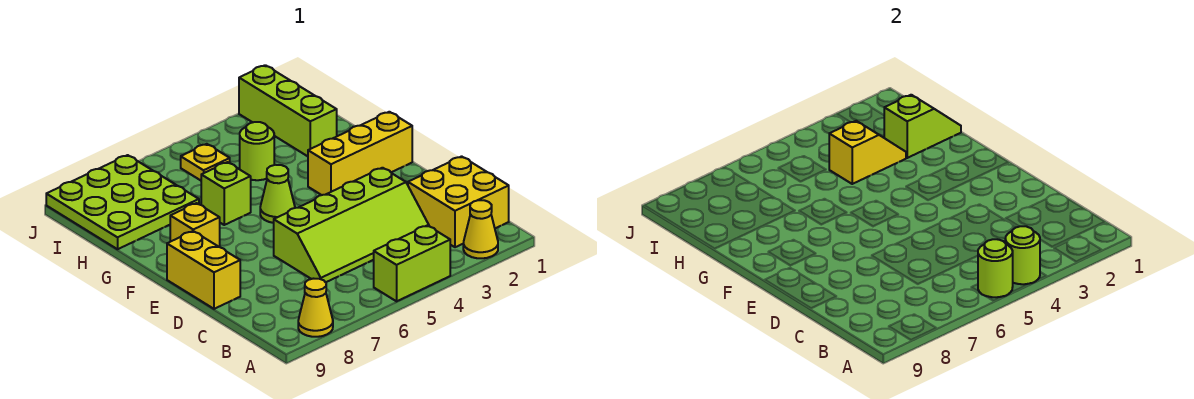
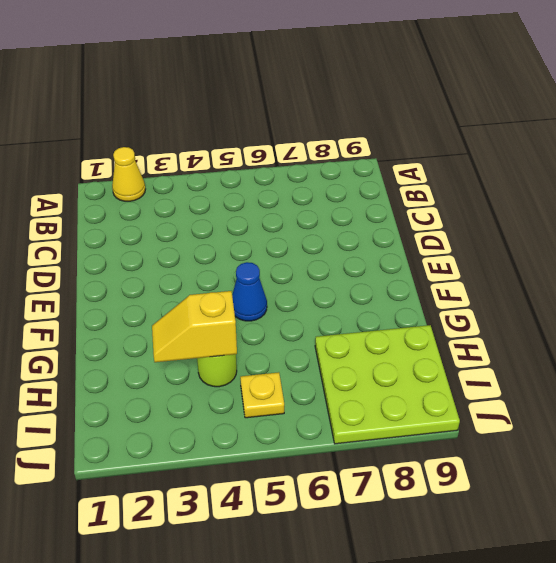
blue cone F5 level 1 -> lime cone F5 level 1
none -> lime brick A4:A5 level 1
none -> yellow cone A8 level 1
none -> yellow brick B1:C2 level 1

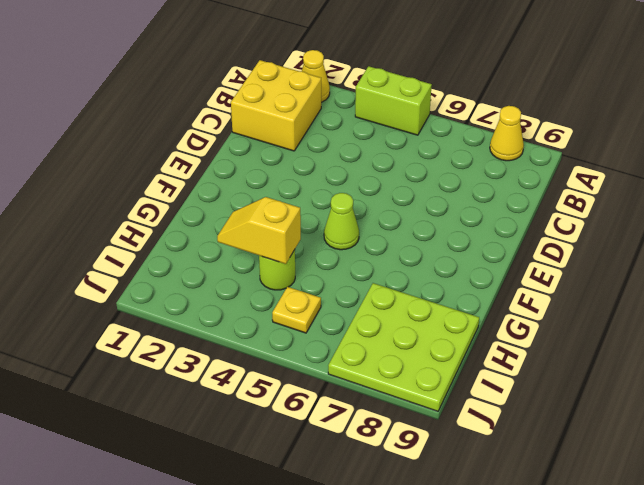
none -> lime slope C3:D6 level 1 top D
none -> yellow brick D9:E9 level 1
none -> yellow brick F1:F3 level 1

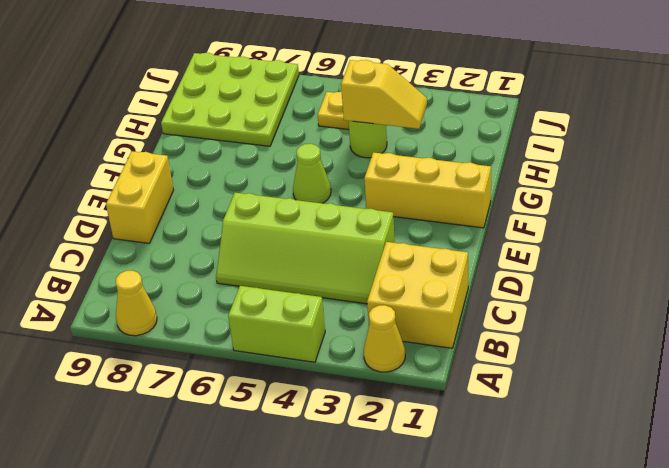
none -> yellow brick F8 level 1
none -> lime brick G6 level 1
none -> lime brick H2:J2 level 1

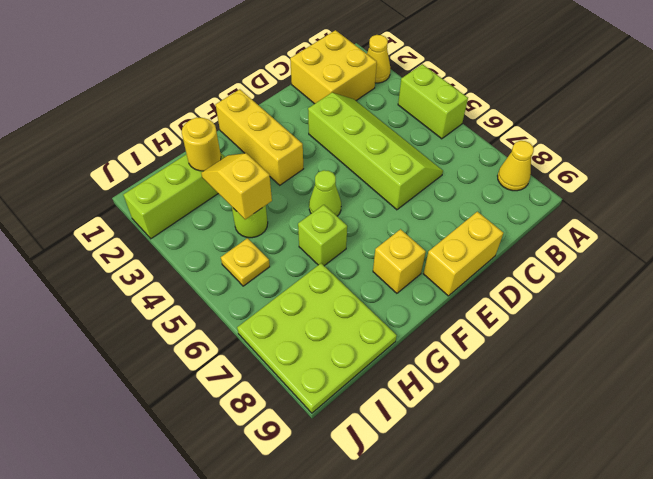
yellow round brick H2 level 2 -> lime slope H1:H2 level 2 top 2
none -> lime round brick A4 level 2
none -> lime round brick A5 level 2

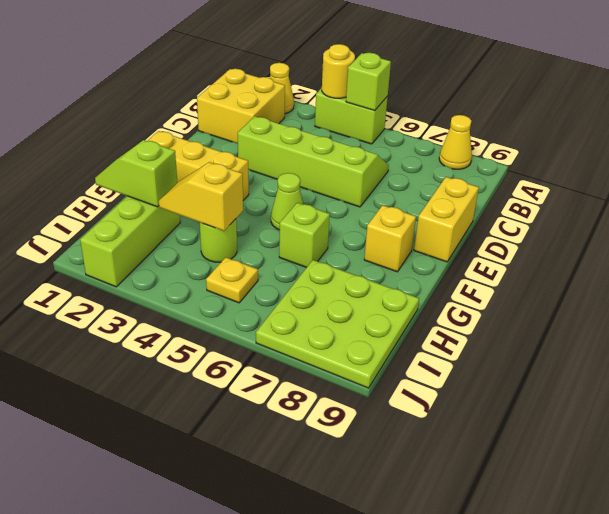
yellow round brick A4 level 2 -> lime round brick A4 level 2
lime brick A5 level 2 -> lime round brick A5 level 2

